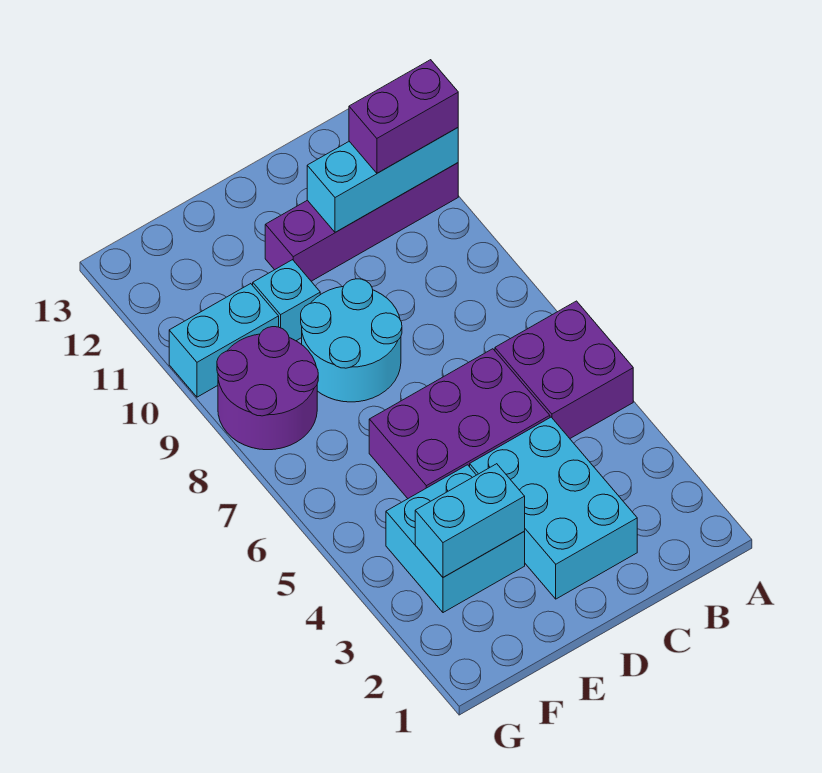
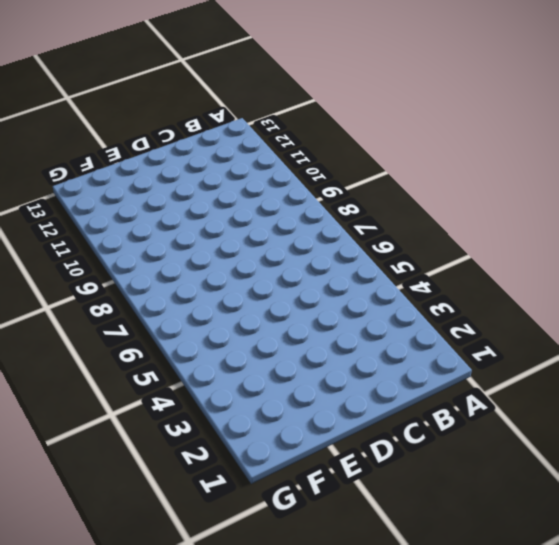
none -> purple brick A5:B6 level 1
none -> purple brick A11:D11 level 1
none -> cyan brick C2:D4 level 1

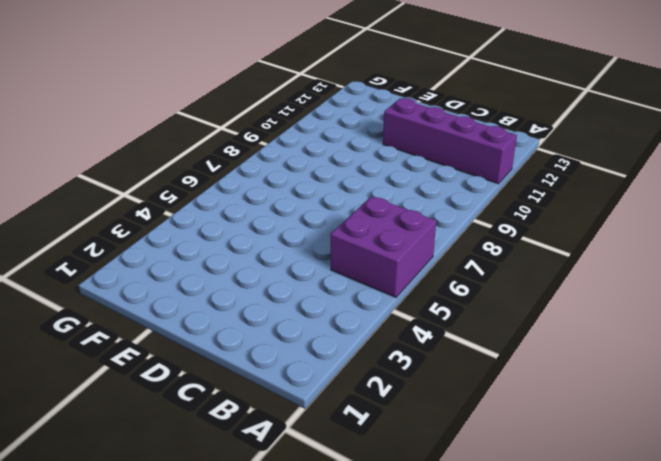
none -> cyan brick C2:D4 level 1
none -> purple brick C5:E6 level 1
none -> cyan round brick D8:E9 level 1

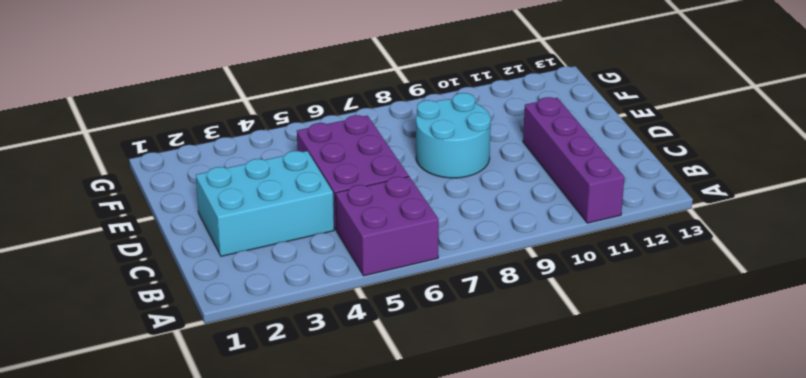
none -> cyan brick E3:F4 level 1
none -> cyan brick E10 level 1
none -> purple round brick F8:G9 level 1

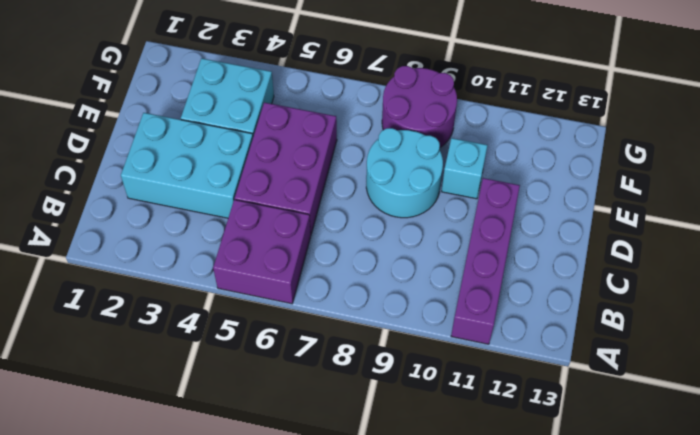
none -> cyan brick F10:G10 level 1
none -> cyan brick A11:C11 level 2
none -> cyan brick E3:F3 level 2

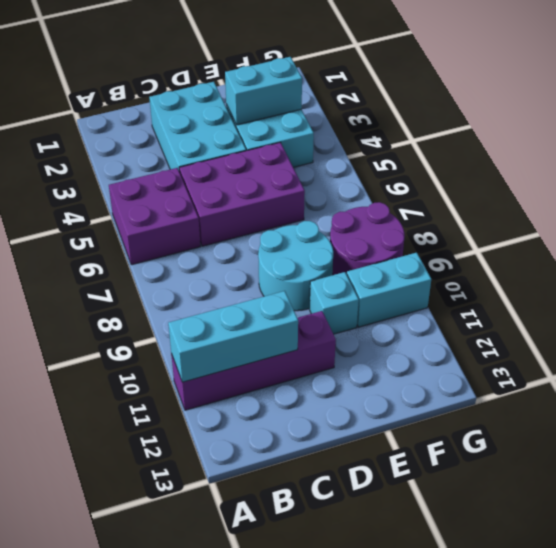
none -> purple brick A11:B11 level 3

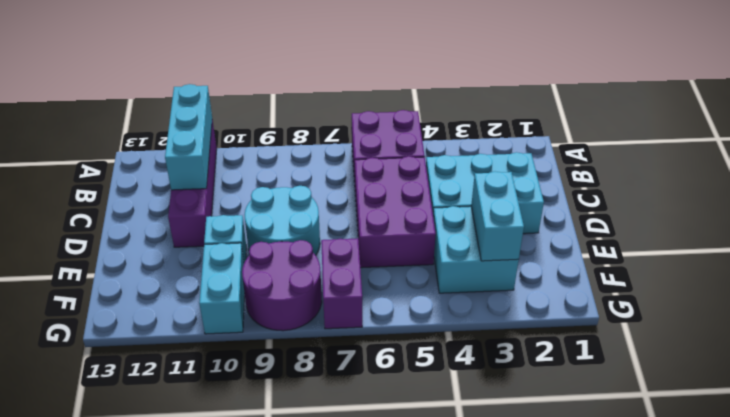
purple brick F7:G7 level 1 -> purple brick A11:B11 level 3

